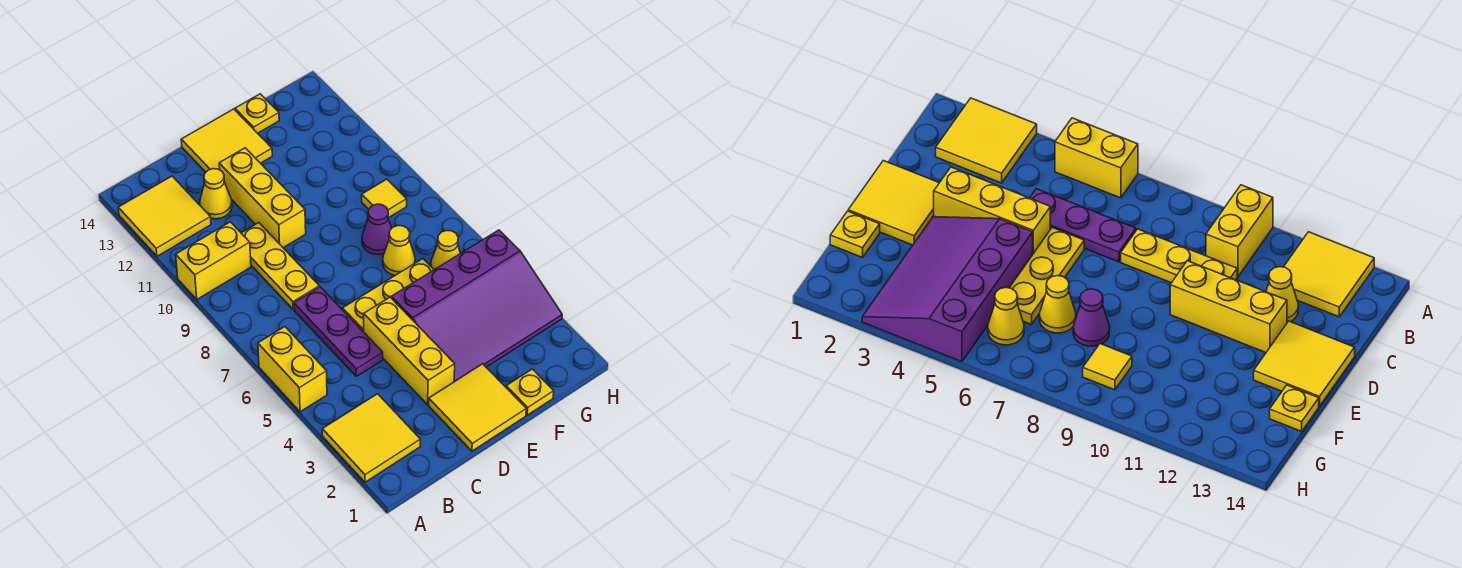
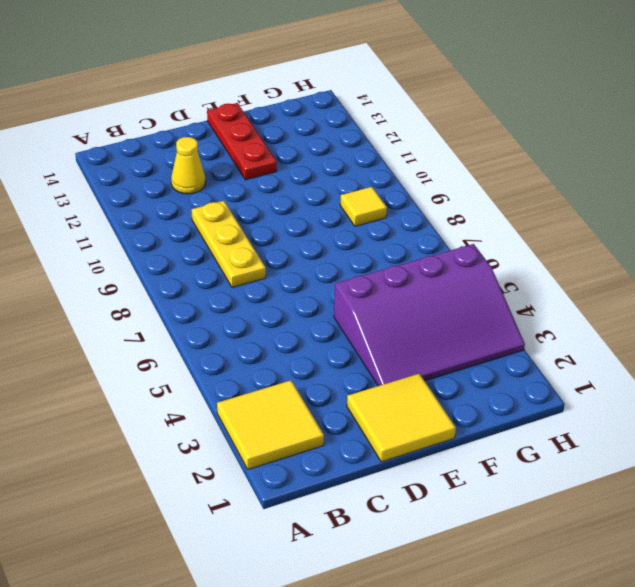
red plate E12:E14 level 1 -> yellow tile D13:E14 level 1
none -> yellow brick A5:A6 level 1
none -> yellow brick A10:B10 level 1
none -> yellow tile A12:B13 level 1

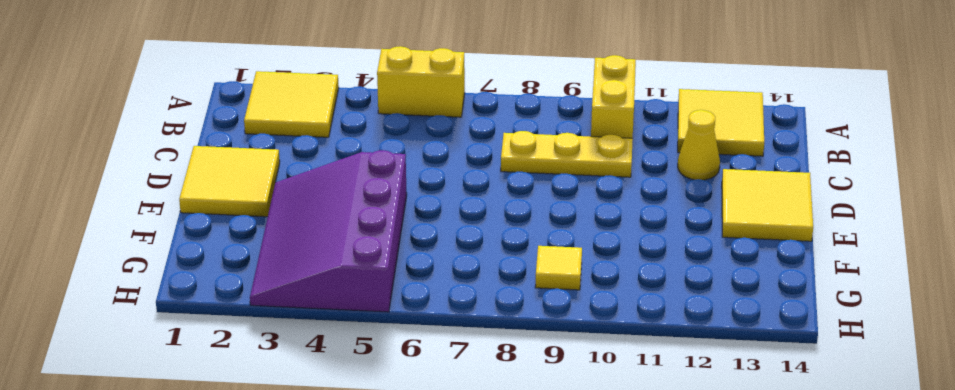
none -> purple plate C5:C7 level 1
none -> yellow brick D3:D5 level 1
none -> yellow plate D6:F6 level 1

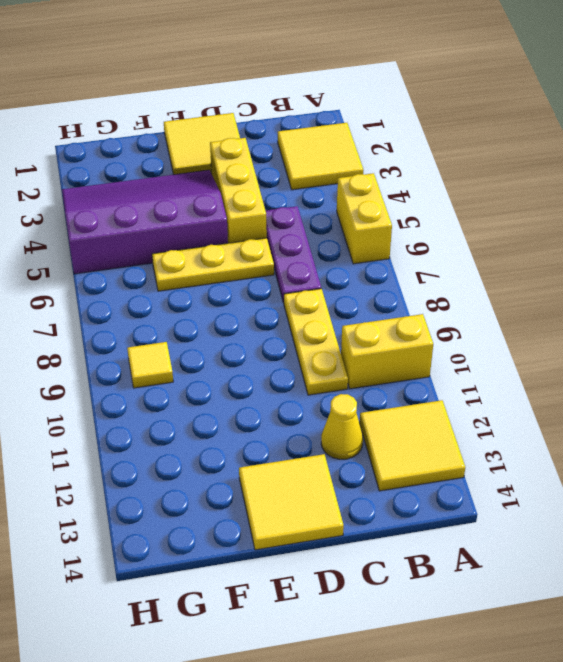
none -> yellow brick D10:D12 level 1
none -> yellow plate F1 level 1
none -> yellow cone F7 level 1

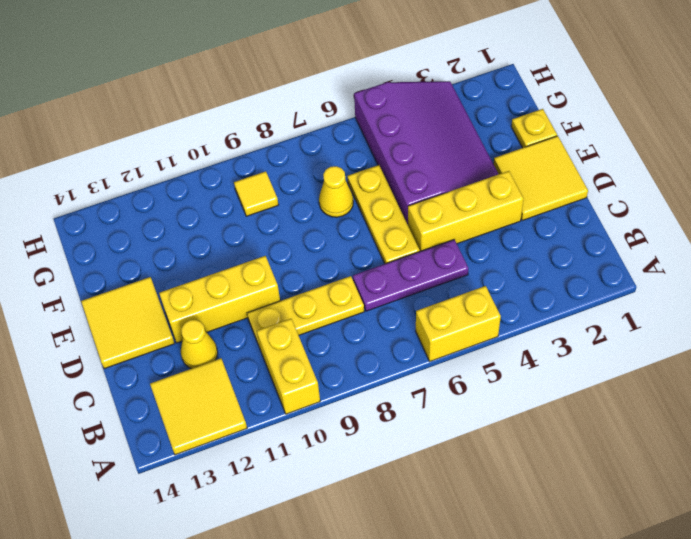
none -> yellow tile A2:B3 level 1
none -> purple cone F8 level 1
none -> yellow plate F14 level 1

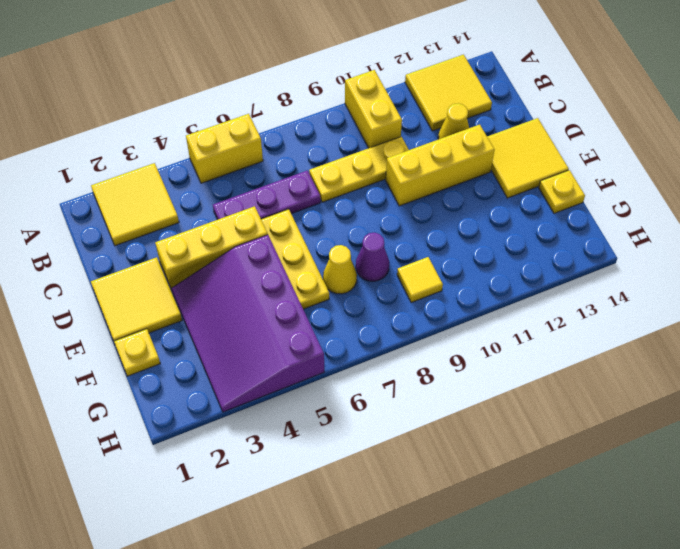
none -> yellow cone G6 level 1

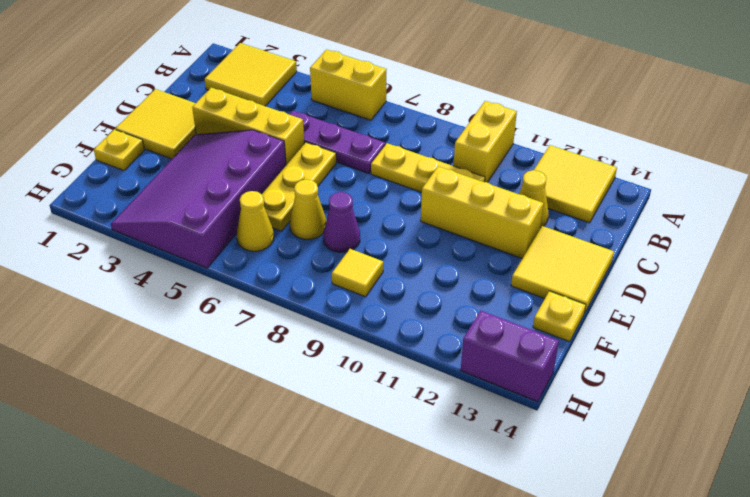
purple brick H13:H14 level 1 -> none

